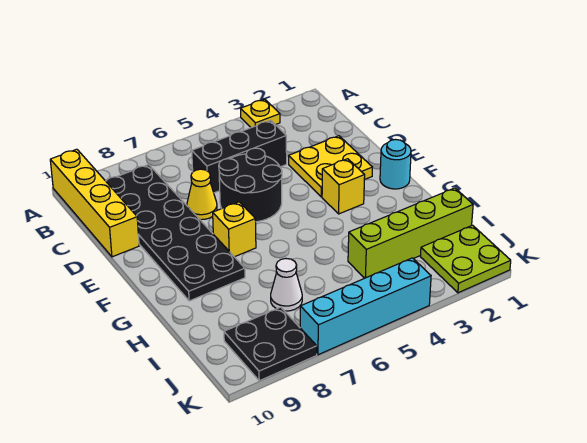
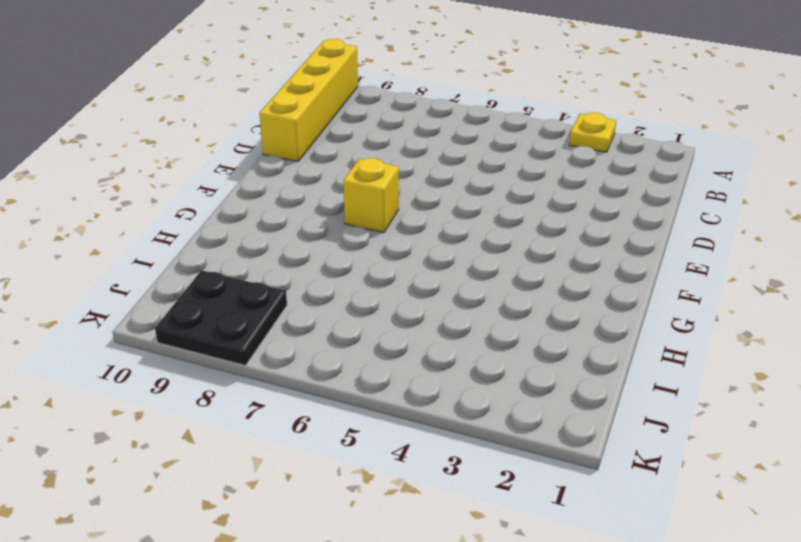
none -> black plate B8:G9 level 1
none -> black brick C4:C6 level 1
none -> yellow plate D2:E3 level 1

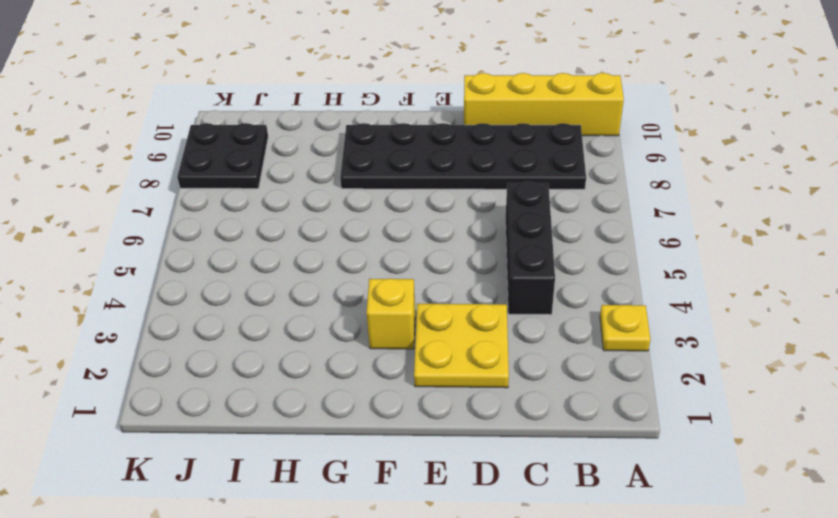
none -> black round brick D5:E6 level 1
none -> yellow cone D7 level 1
none -> cyan round brick F1 level 1

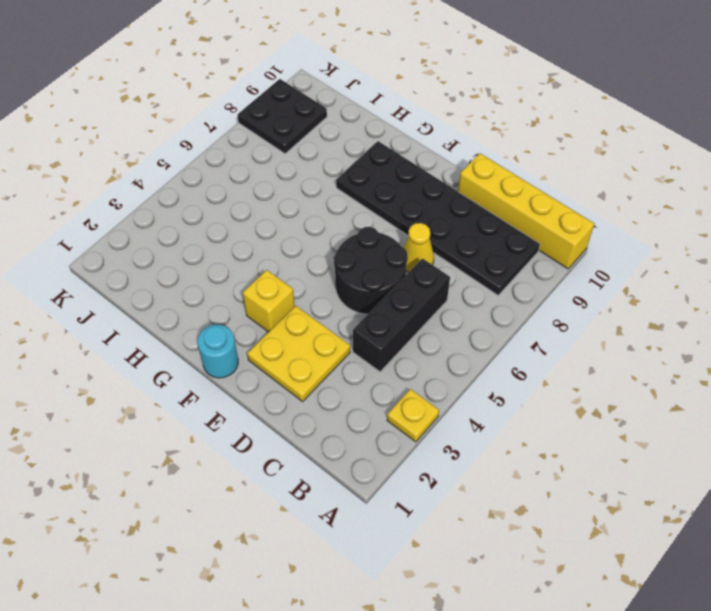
none -> yellow brick F7 level 1
none -> lime brick I1:I4 level 1
none -> white cone I7 level 1

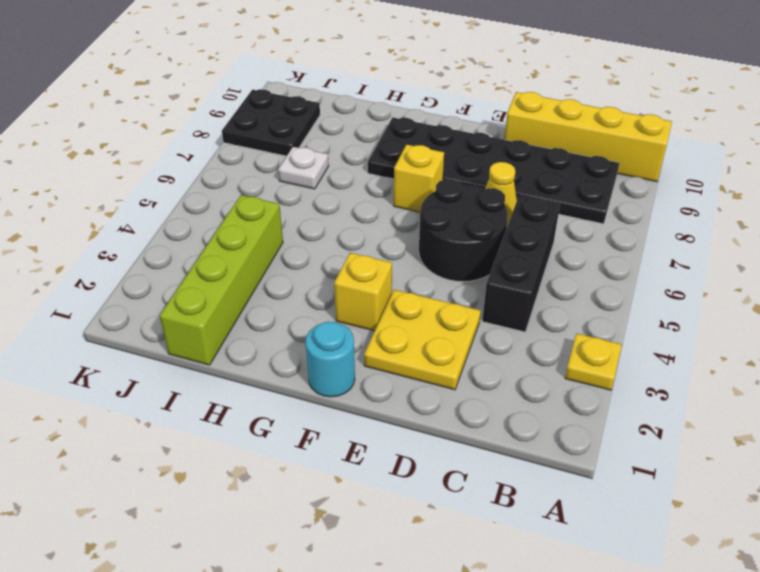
white plate I7 level 1 -> white cone I7 level 1
none -> lime plate J1:K2 level 1
none -> cyan brick K4:K7 level 1

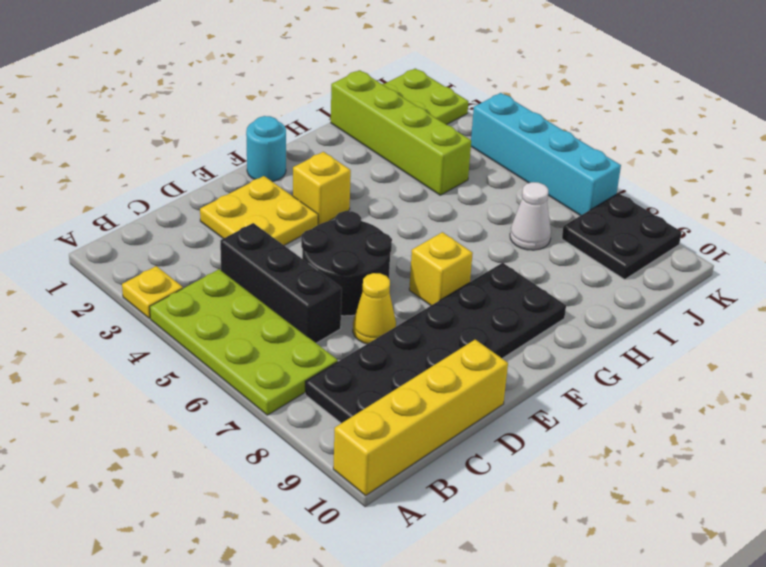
lime plate A4:B7 level 1 -> none

